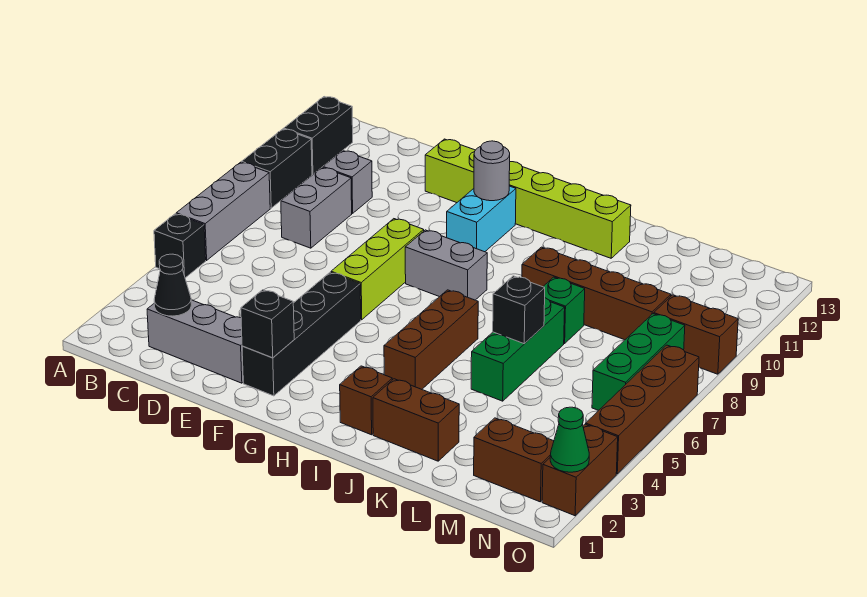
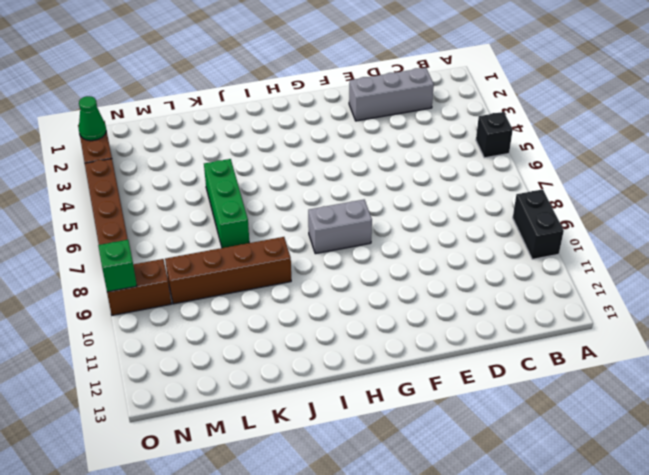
green brick O9 level 2 -> green brick K8 level 1
none -> grey brick A6:A8 level 1
none -> black brick A11:A12 level 1
none -> grey brick C8:C9 level 1

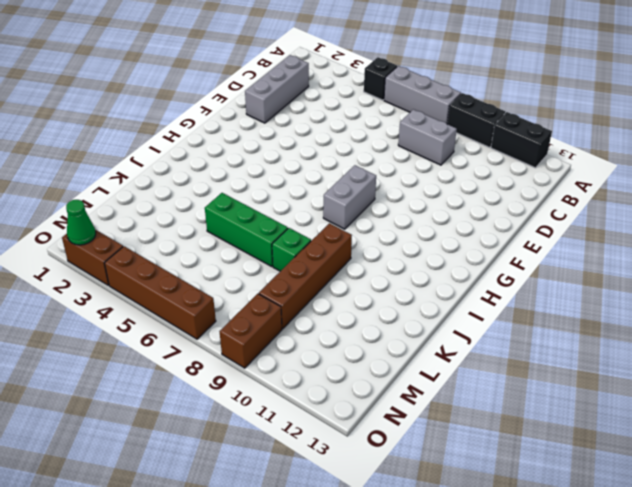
none -> grey brick C10 level 1
none -> lime brick E12:J12 level 1
none -> black brick F2:F5 level 1

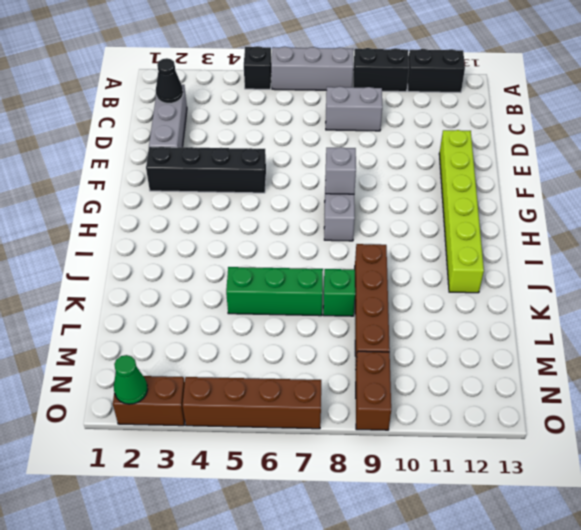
grey brick G8 level 2 -> grey brick C10 level 1
none -> lime brick F6:F8 level 1
none -> cyan brick G10:G11 level 1
none -> brown brick I2 level 1

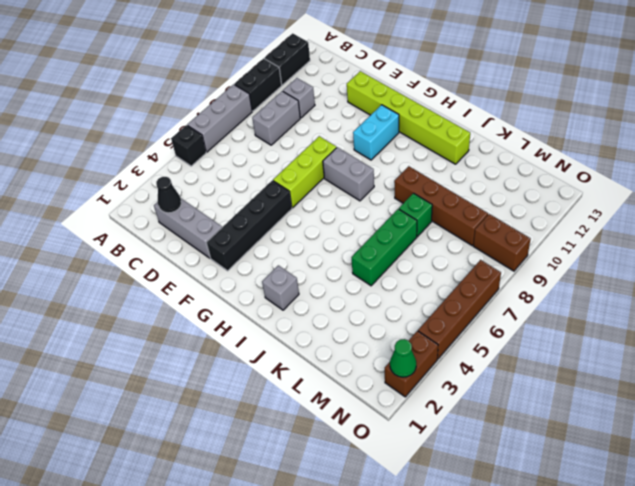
grey brick I2 level 1 -> brown brick I2 level 1
none -> brown brick I4:I6 level 1
none -> brown brick J2:K2 level 1
none -> brown brick M2:N2 level 1

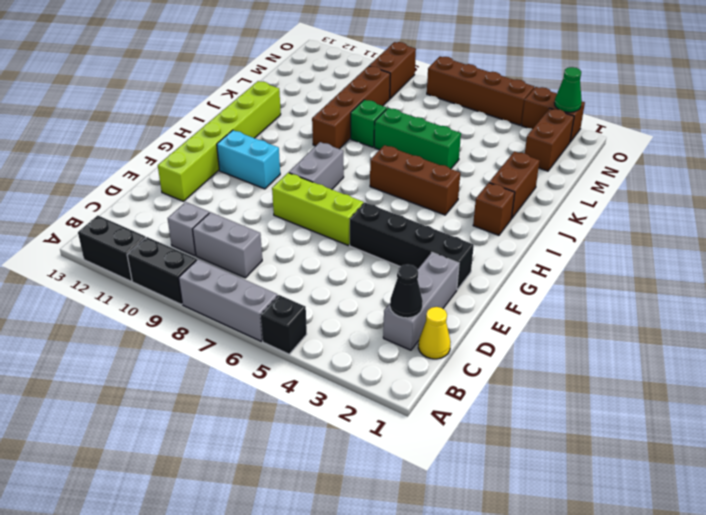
yellow cone C1 level 1 -> none
none -> green brick N6:N8 level 1
none -> black brick F2 level 2
none -> grey round brick G11 level 2

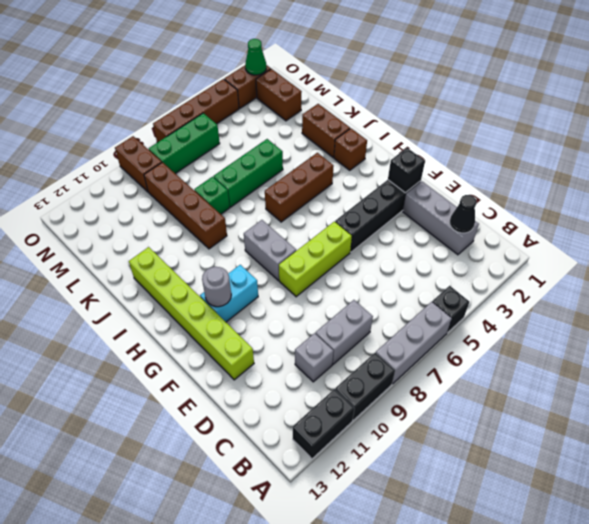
none -> black brick K6 level 2

